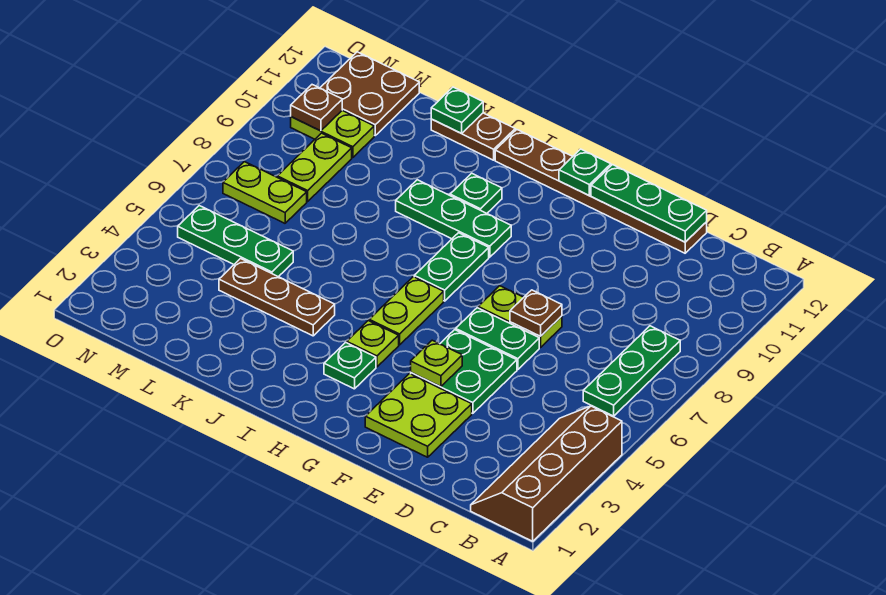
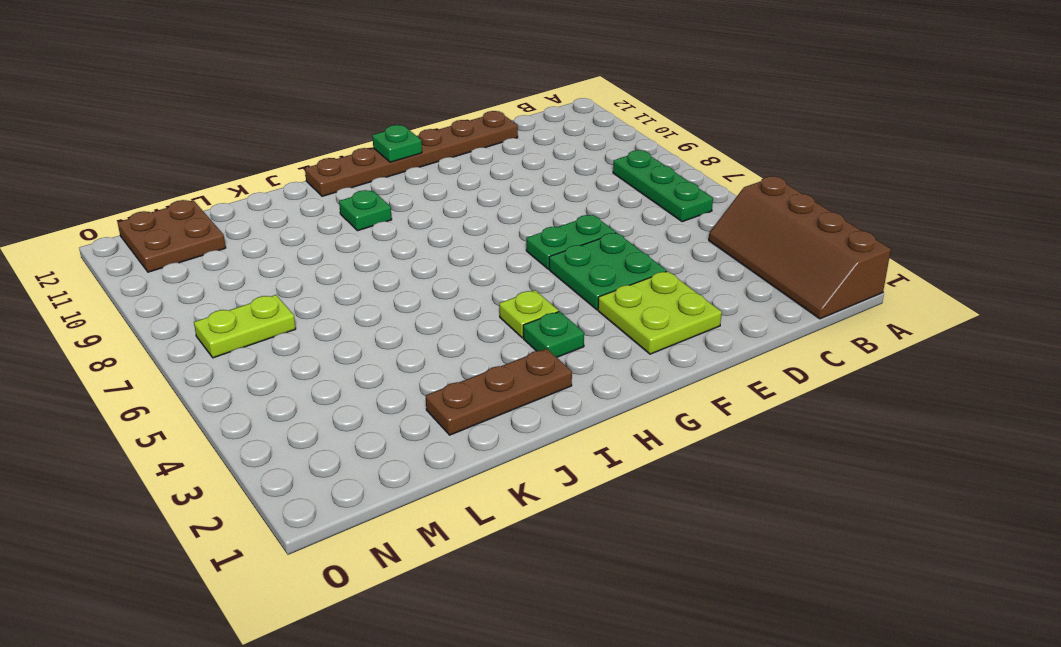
brown plate I2:K2 level 1 -> brown plate J4:L4 level 1
none -> lime plate E7:F7 level 1
none -> lime plate H5:H6 level 1
none -> green plate H7:H8 level 1

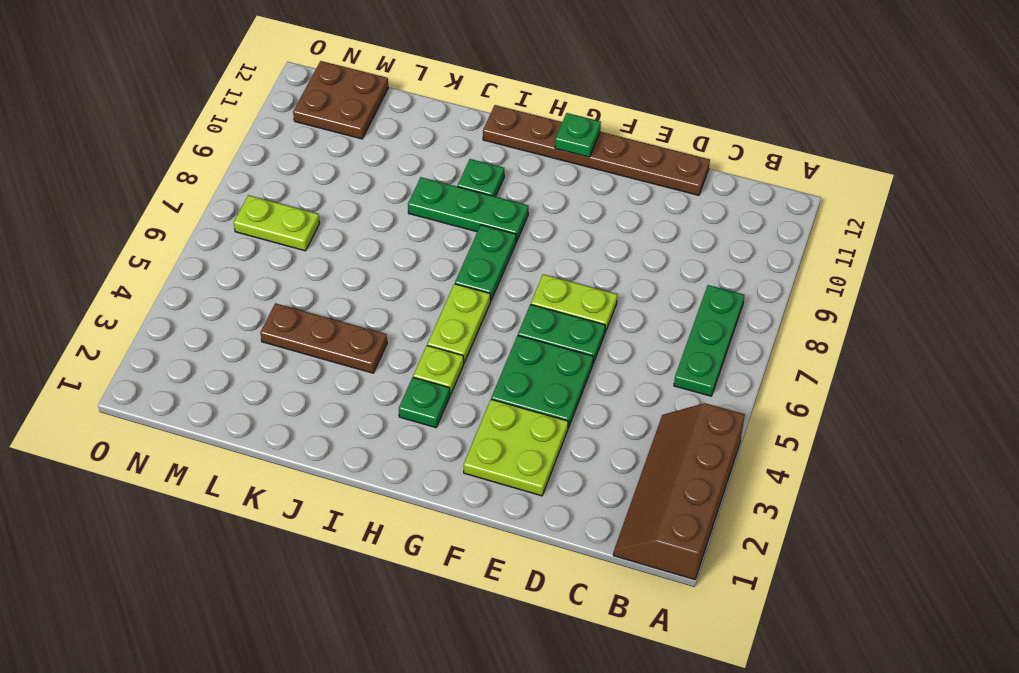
none -> brown plate J12:K12 level 1
none -> green plate L5:N5 level 1
none -> lime plate M8:M9 level 1

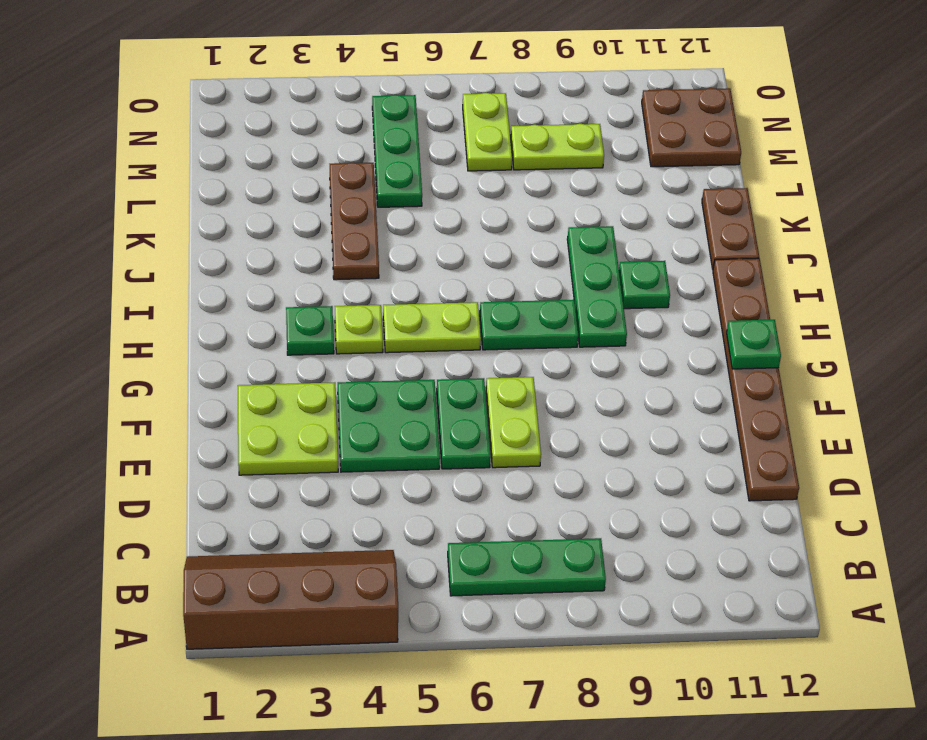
none -> lime plate M10:N10 level 1
none -> green plate D12:F12 level 2
none -> brown plate E7 level 2

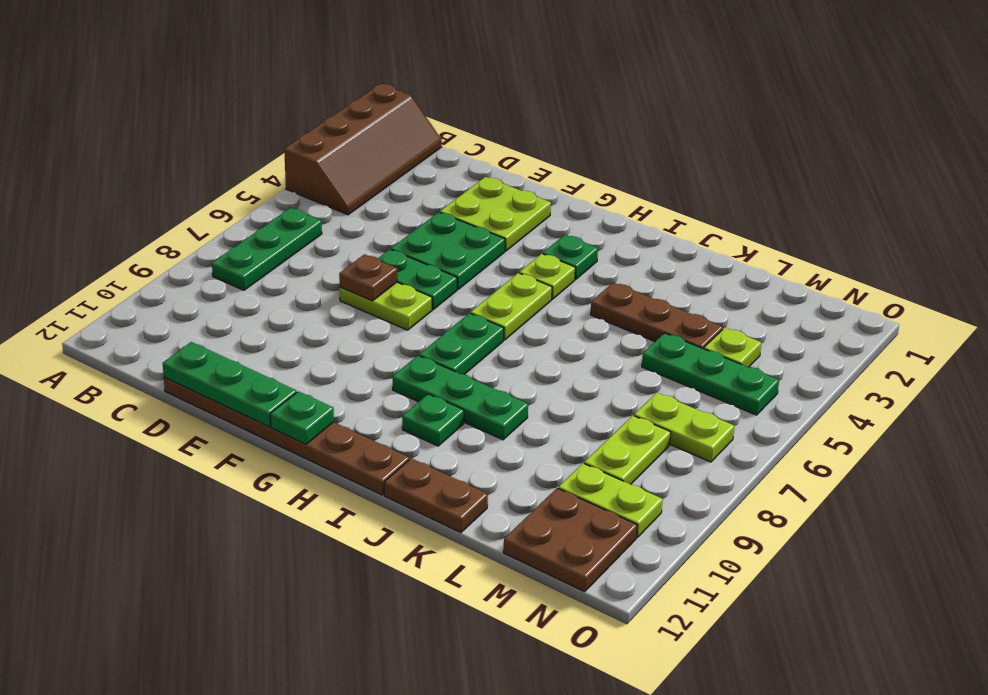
lime plate M4 level 1 -> lime plate F4 level 2
none -> green plate K12 level 2
none -> brown plate N10 level 2

